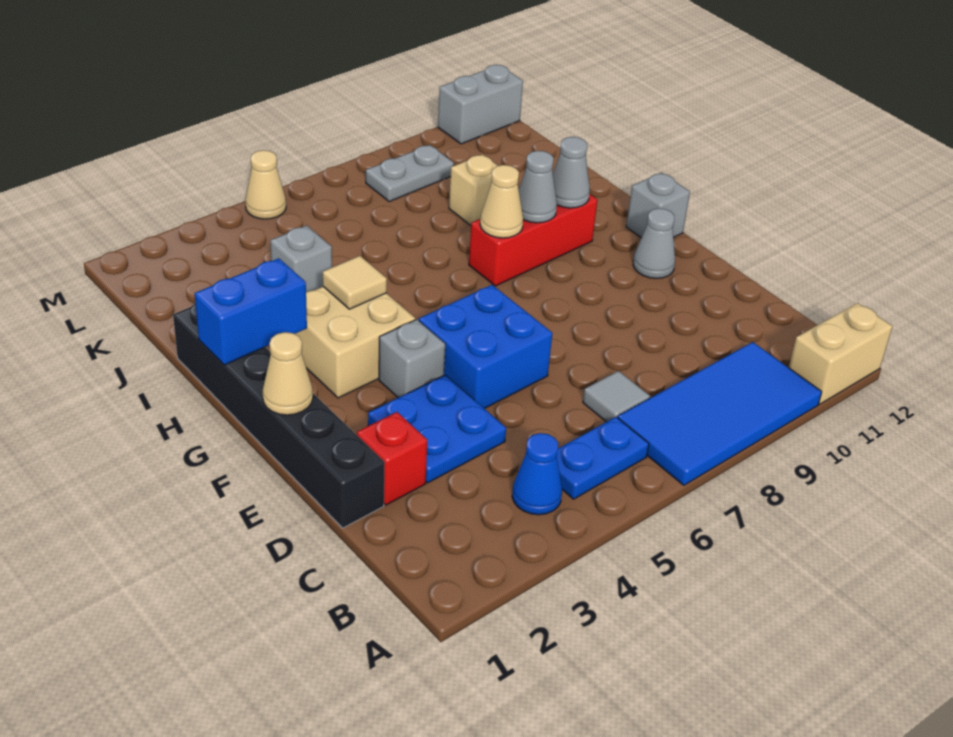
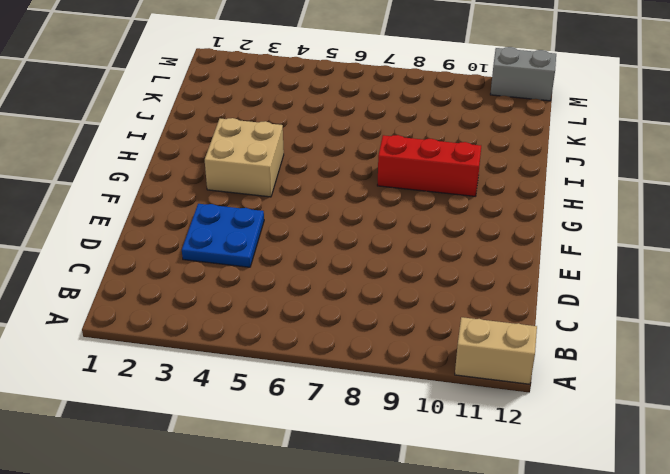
none -> blue tile A7:B10 level 1
none -> blue cone B4 level 1
none -> blue plate B5:B6 level 1

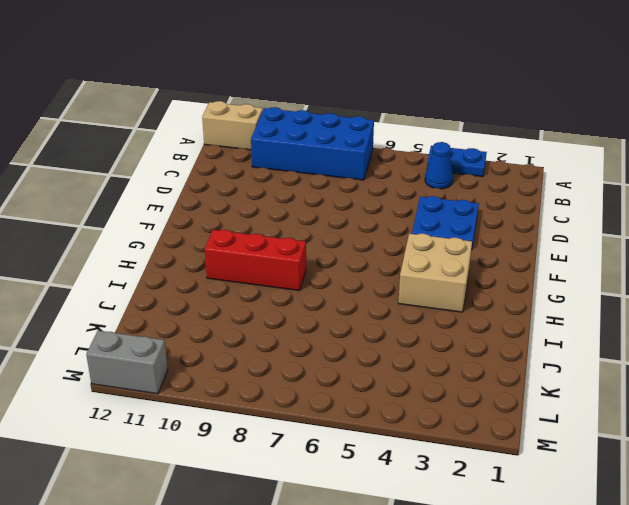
blue plate A3:A4 level 1 -> blue plate B5:B6 level 1
blue brick A7:B10 level 1 -> blue tile A7:B10 level 1
none -> grey tile C7 level 1
none -> black brick D1:I1 level 1
none -> red brick D2 level 1

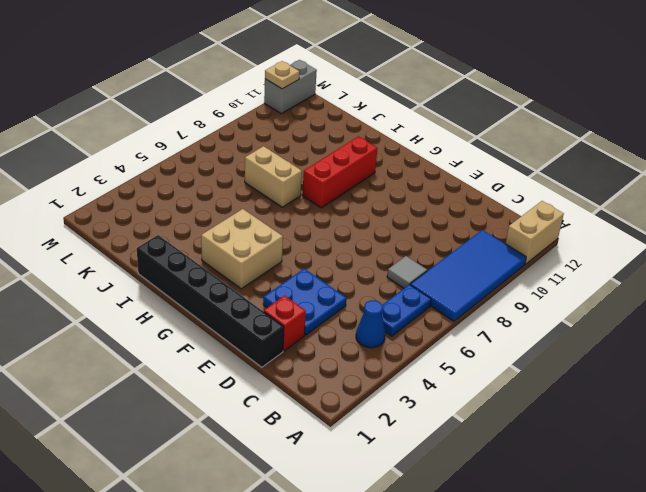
tan brick I7:J7 level 1 -> none
tan plate M11 level 2 -> none
none -> blue brick E5:F6 level 1
none -> grey brick F4 level 1
none -> grey cone F11 level 1

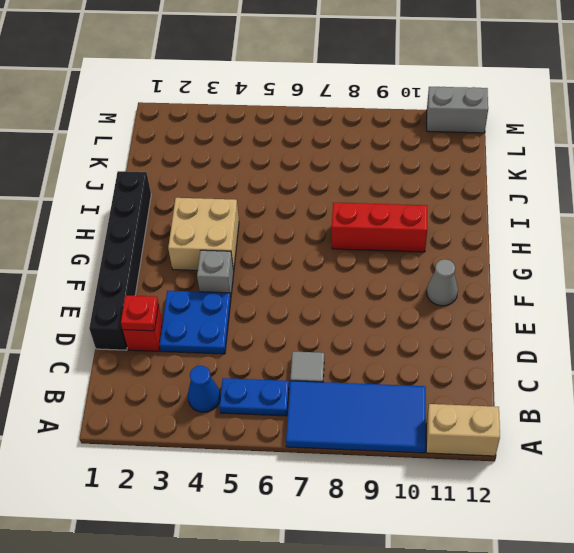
red plate D2 level 2 -> none
none -> blue brick E5:F6 level 1
none -> grey brick G12 level 1
none -> grey brick J4 level 1

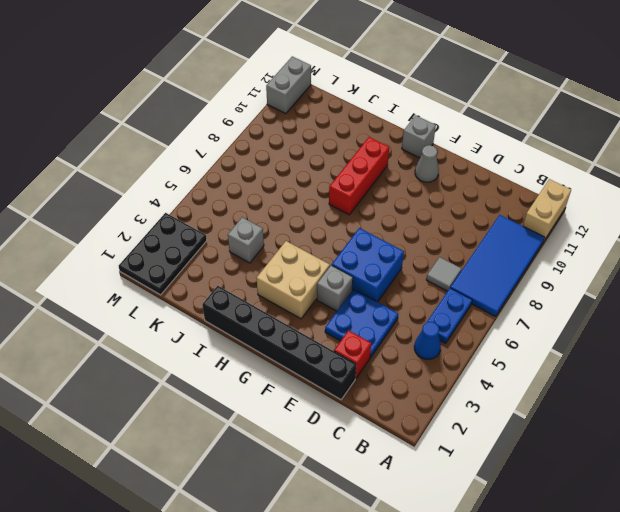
black plate L1:M3 level 1 -> none
none -> tan brick J9 level 1
none -> grey plate L8:L9 level 1
none -> tan cone M5 level 1

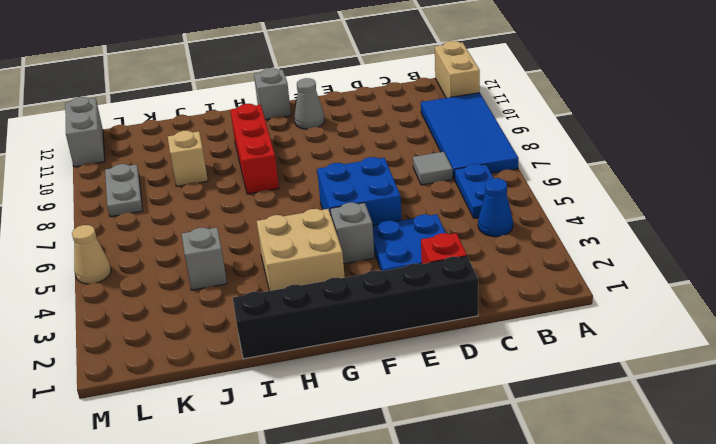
none -> tan cone F1 level 2
none -> blue brick H1:H2 level 2
none -> tan tile H4 level 2

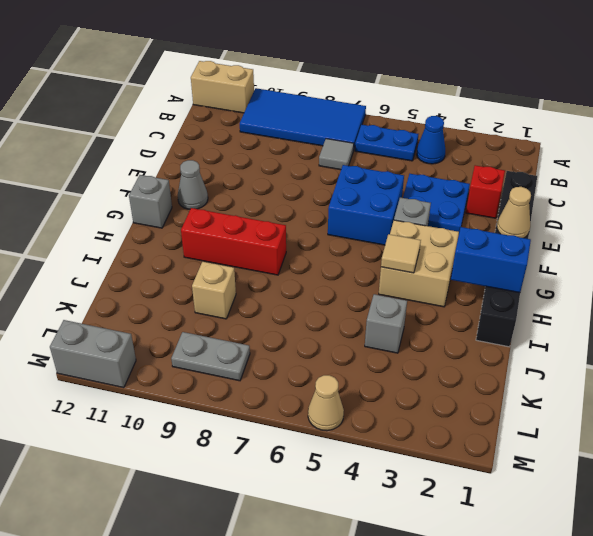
none -> tan cone H8 level 2
none -> grey cone H9 level 2
none -> grey cone H10 level 2

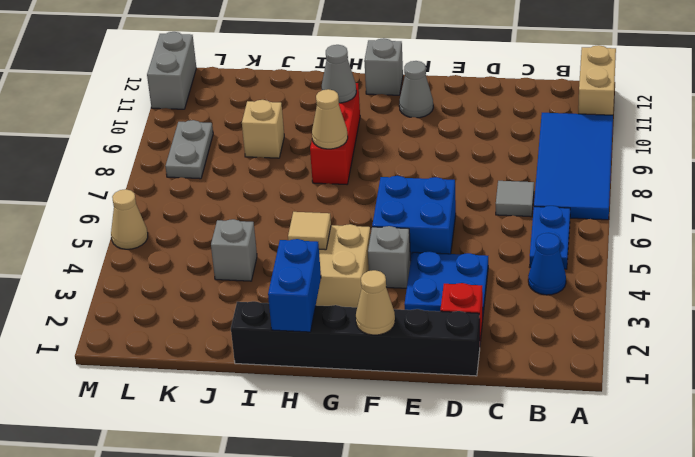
none -> grey cone H9 level 2

